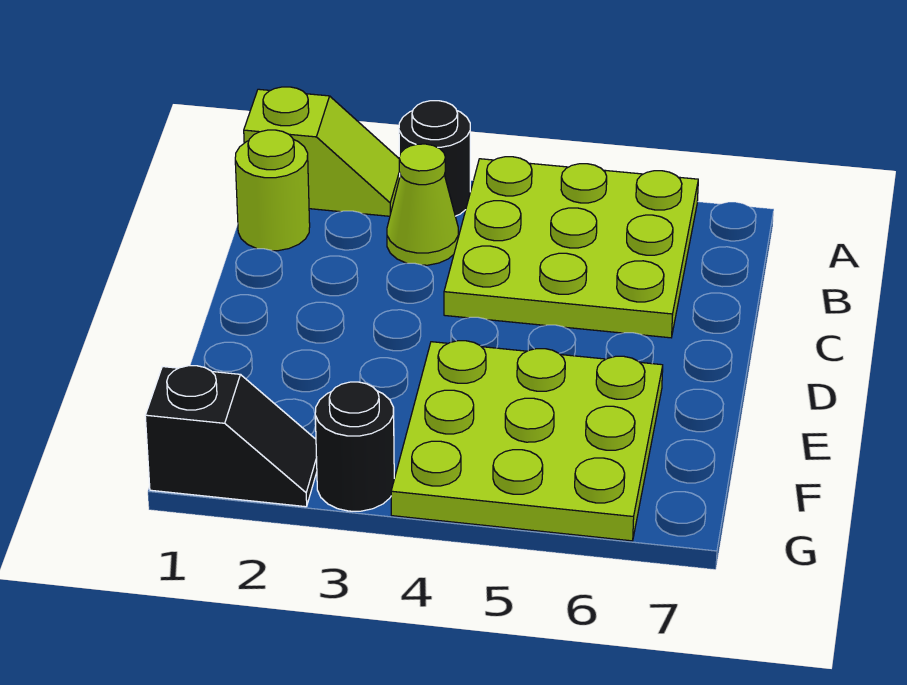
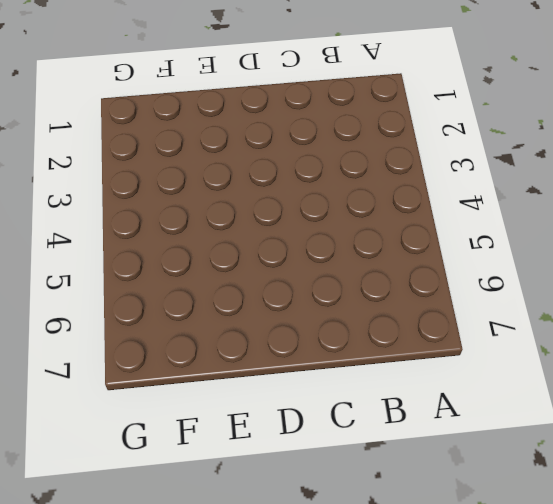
none -> lime slope A1:A2 level 1 top 1
none -> black round brick A3 level 1

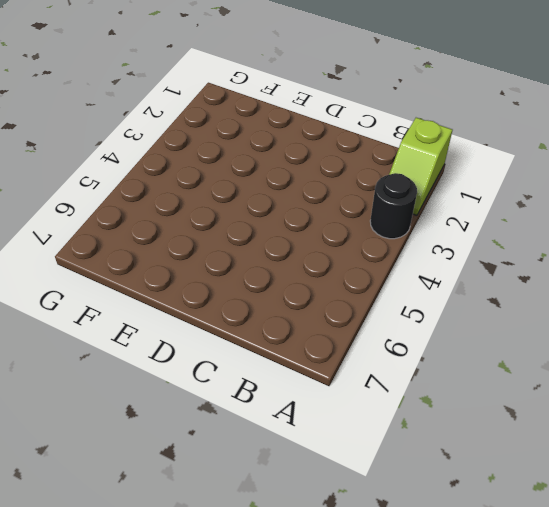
none -> lime plate A4:C6 level 1
none -> lime round brick B1 level 1

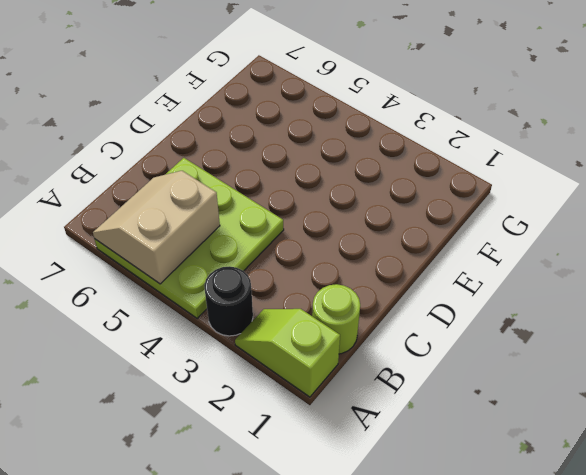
tan slope A5:B6 level 2 top 5 -> none
none -> lime cone B3 level 1
none -> lime plate E4:G6 level 1

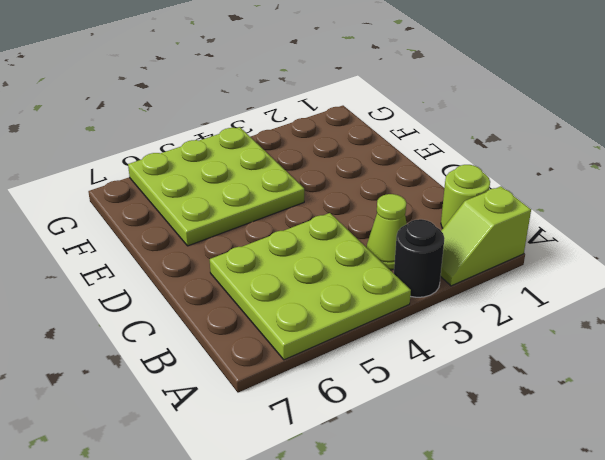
none -> black slope G1:G2 level 1 top 1
none -> black round brick G3 level 1

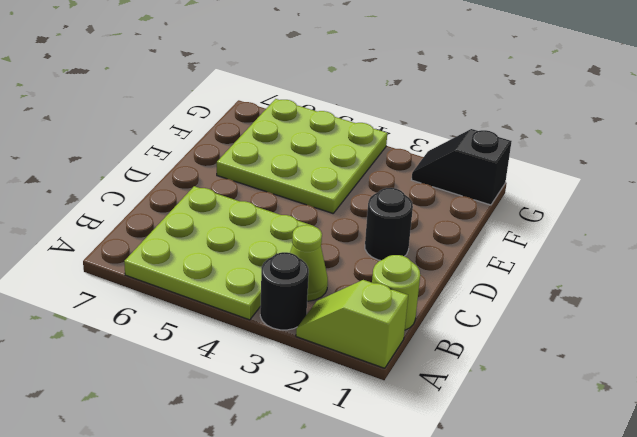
black round brick D2 level 1 -> black round brick G3 level 1

